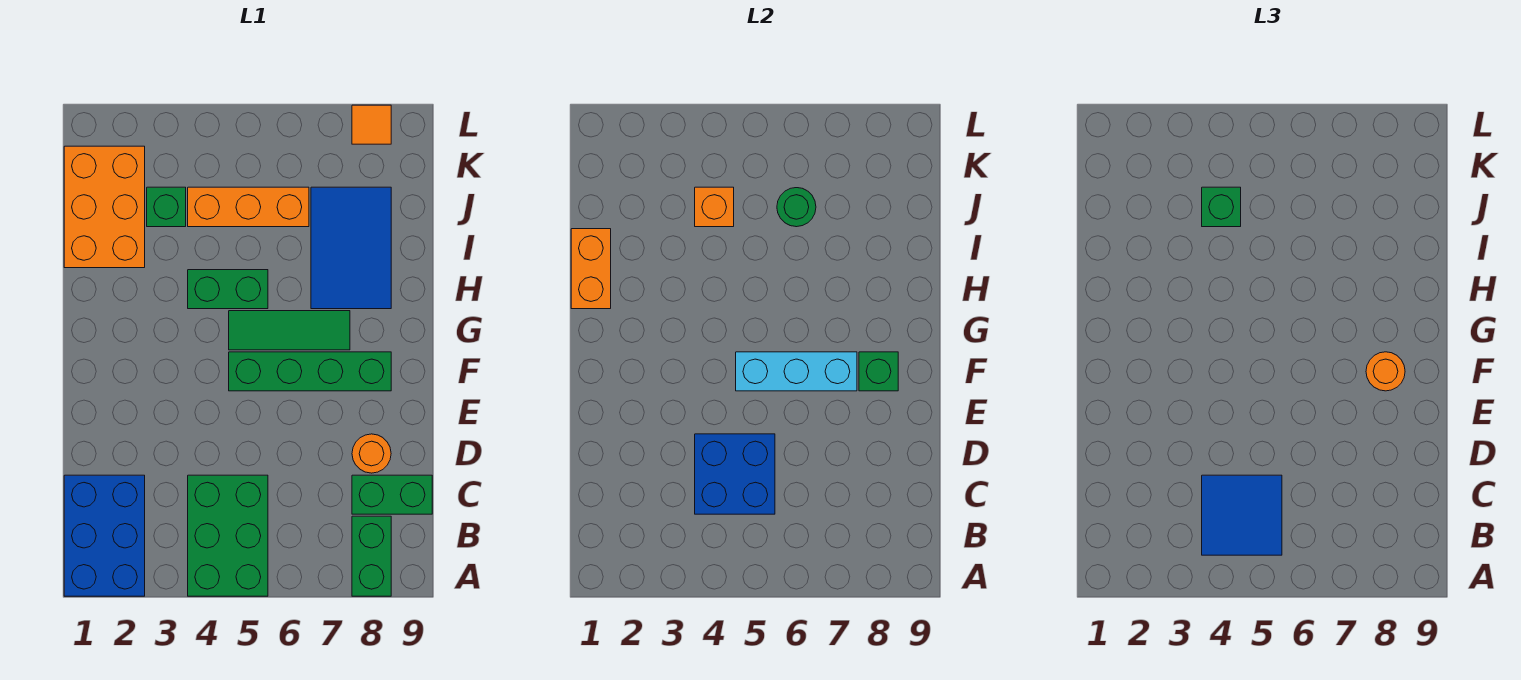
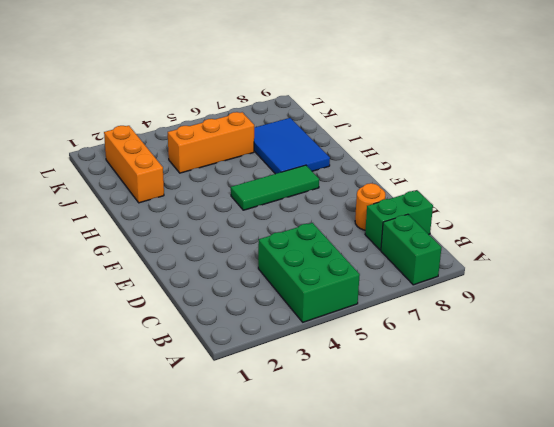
orange brick I2:K2 level 1 -> orange brick I1:K2 level 1
none -> blue brick A1:C2 level 1
none -> green brick F5:F8 level 1
none -> green brick H4:H5 level 1

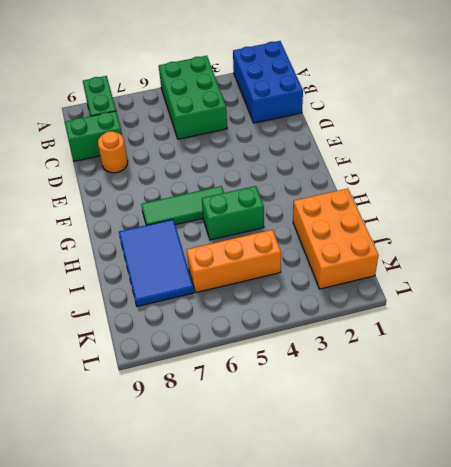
none -> green brick F5:F8 level 1
none -> green brick J3 level 1
none -> orange tile L8 level 1

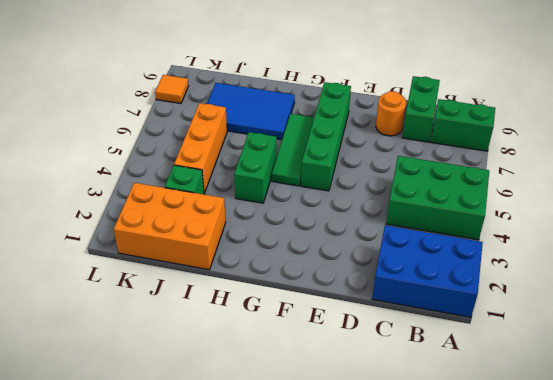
none -> blue brick C4:D5 level 2
none -> cyan brick F5:F7 level 2
none -> green brick F8 level 2

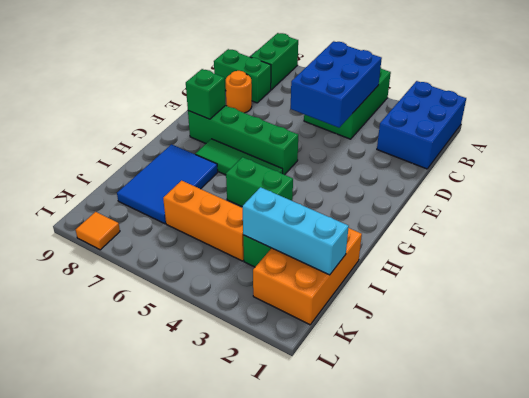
blue brick B4:D5 level 2 -> blue brick C4:D5 level 2
cyan brick J1:J3 level 2 -> cyan brick F5:F7 level 2
none -> orange brick H1:I1 level 2
none -> orange brick J4 level 2
none -> green round brick J6 level 2

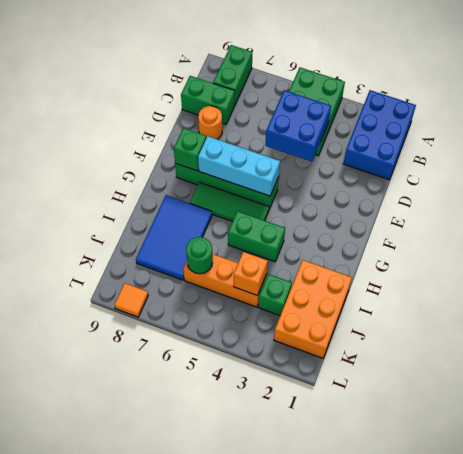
none -> orange brick H1:I1 level 2
none -> blue tile B4:C5 level 3
none -> orange round brick F8 level 3

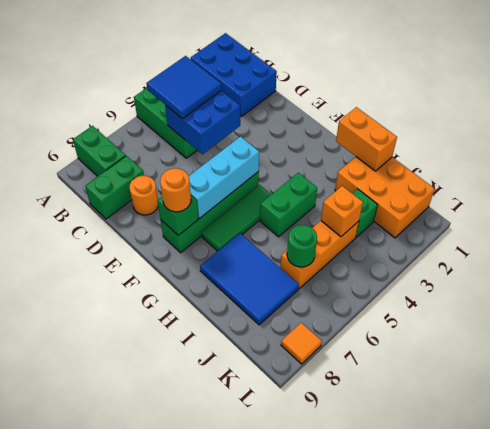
none -> green brick J4 level 3

